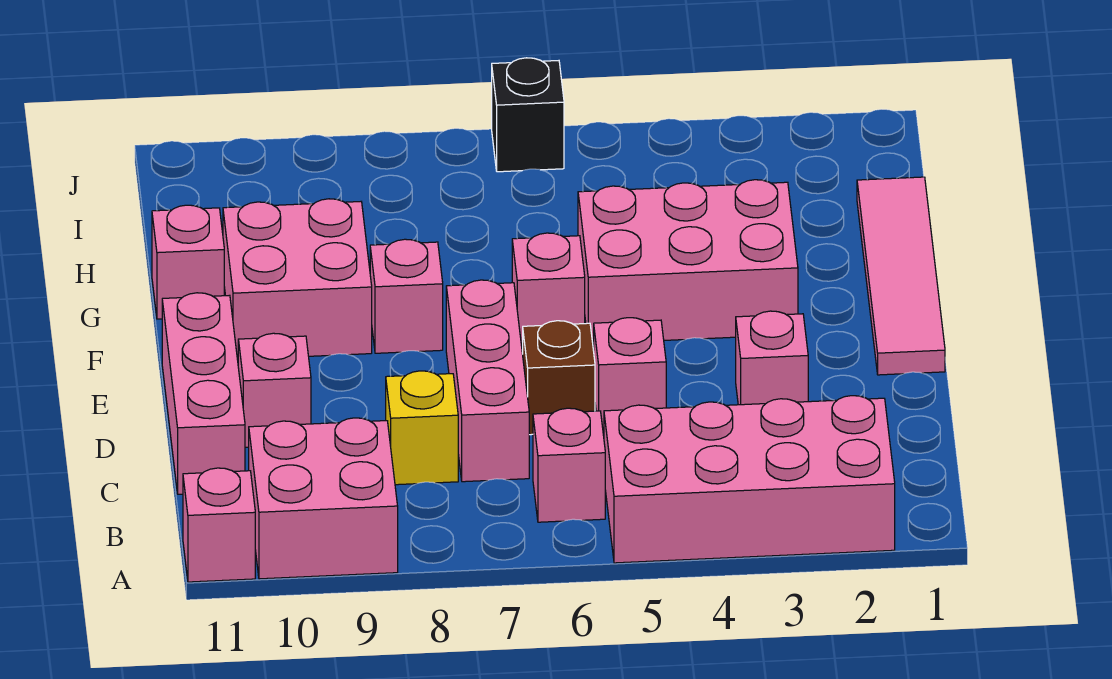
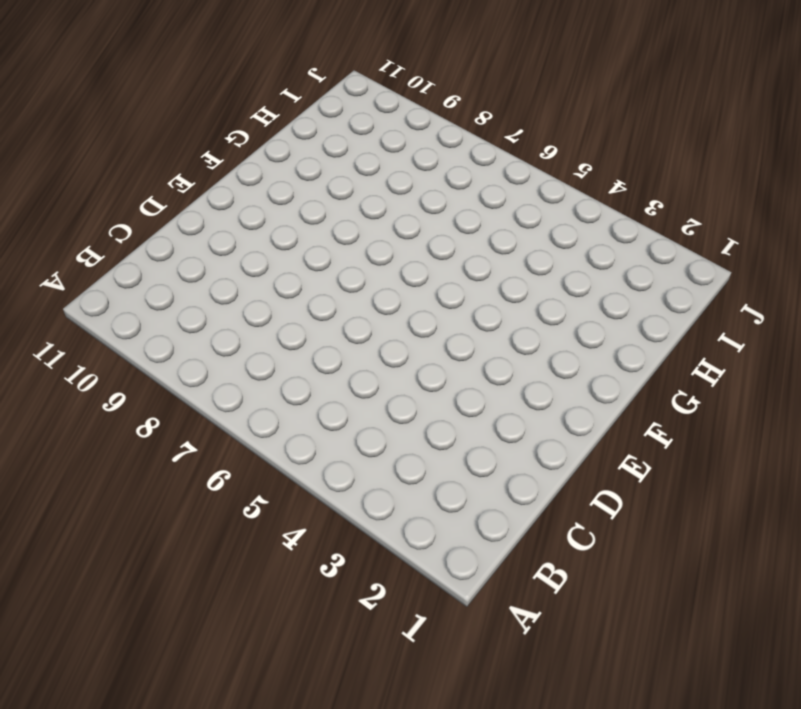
none -> pink brick A2:B5 level 1
none -> pink brick A9:B10 level 1
none -> pink brick A11 level 1

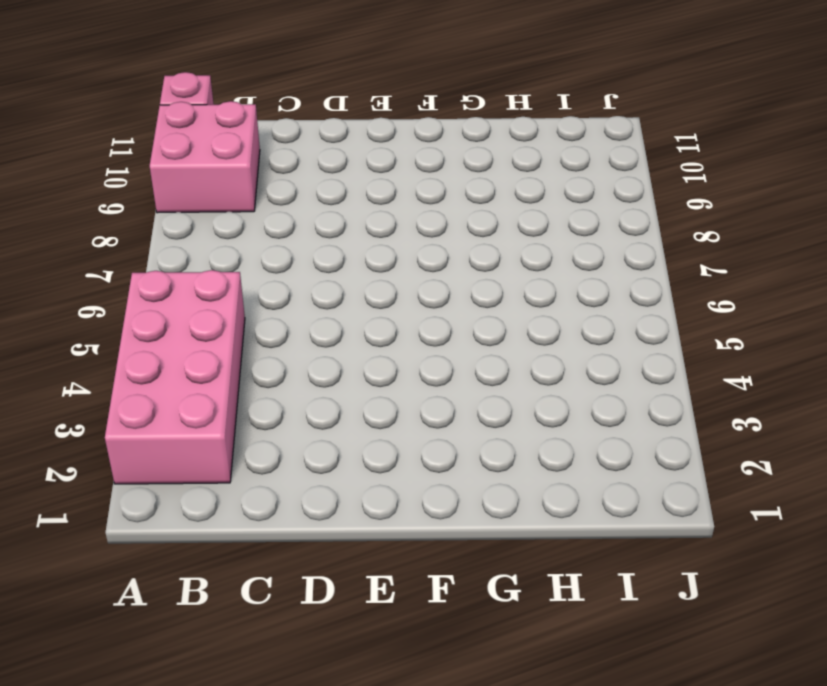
none -> pink brick B6 level 1
none -> pink brick C7:E7 level 1
none -> yellow brick C8 level 1

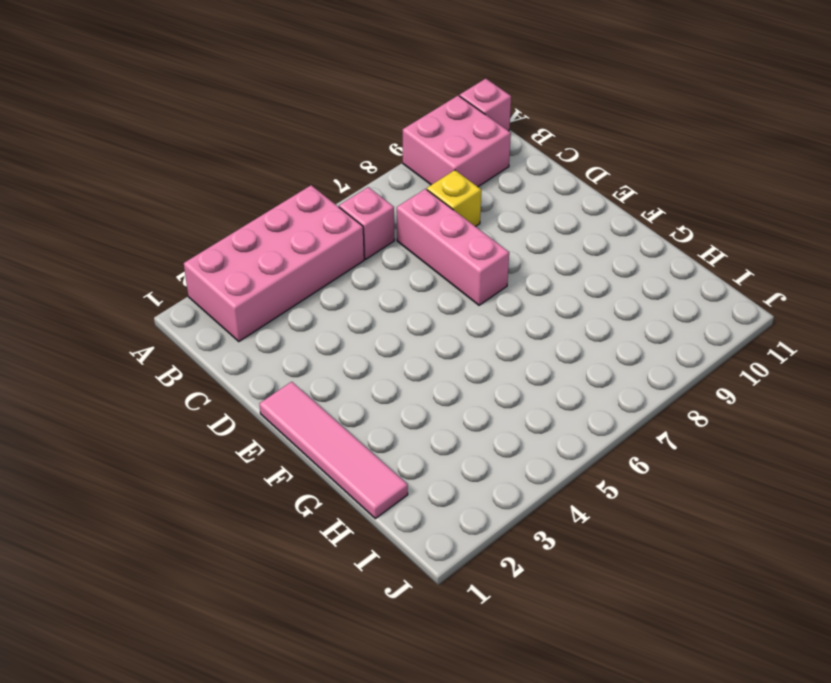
none -> pink brick C11:E11 level 1
none -> pink brick D3 level 1
none -> pink brick D5 level 1

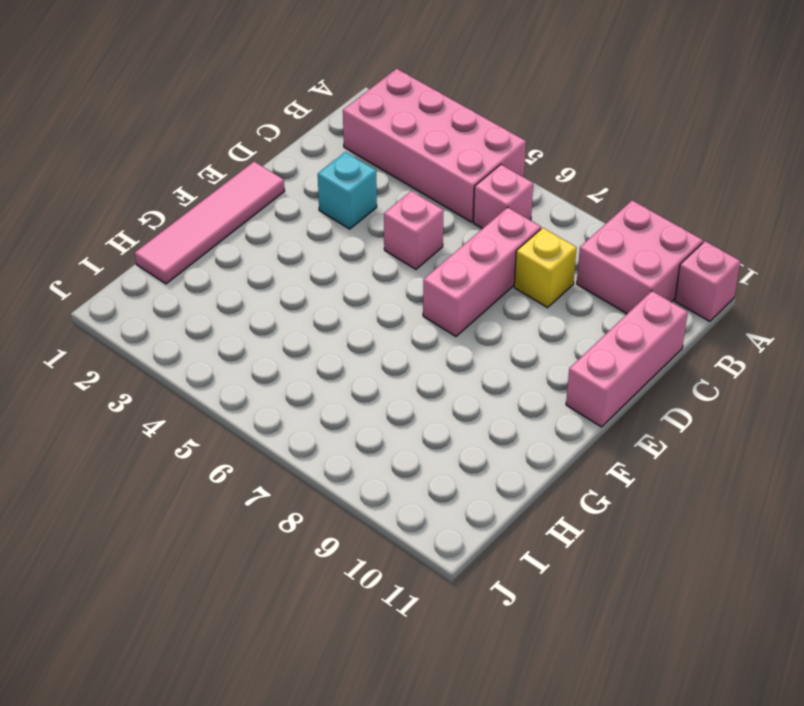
cyan brick D3 level 1 -> pink brick D3 level 1
none -> brown brick D6 level 1
none -> pink brick D10 level 1
none -> pink brick F3:G5 level 1

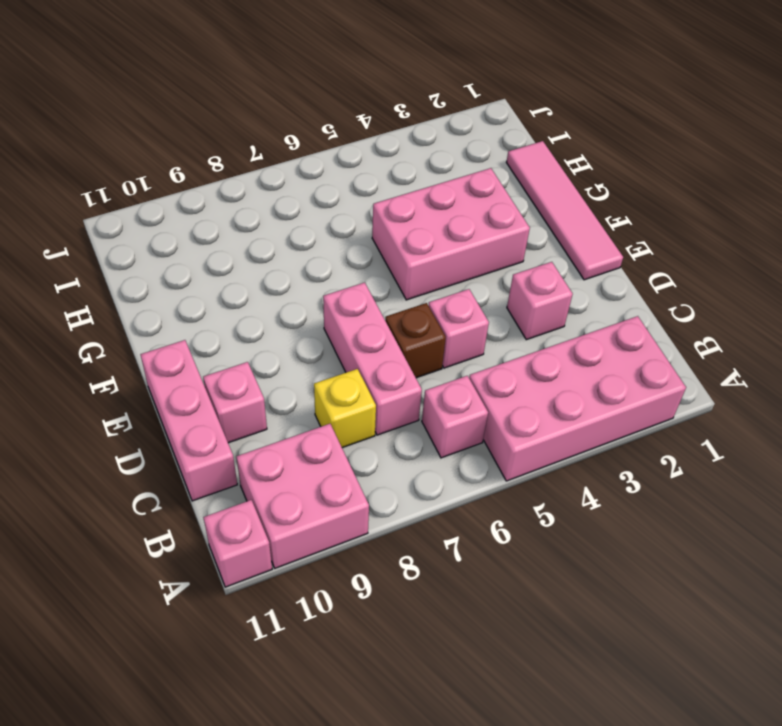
none -> pink brick F6 level 1
none -> pink brick F8 level 1
none -> pink brick F9:G10 level 1

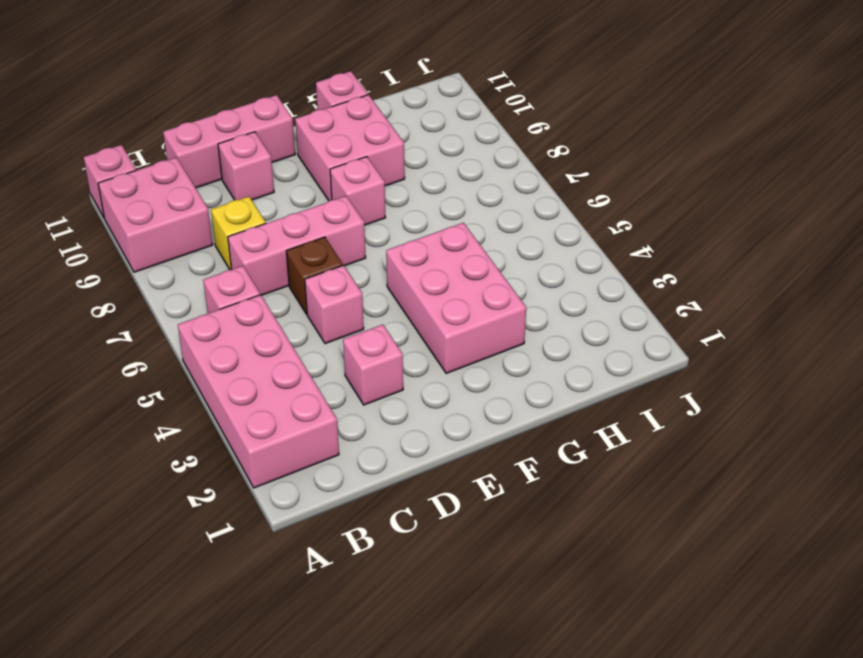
none -> pink tile E1:H1 level 1
none -> pink brick F6 level 1
none -> black brick J6 level 1

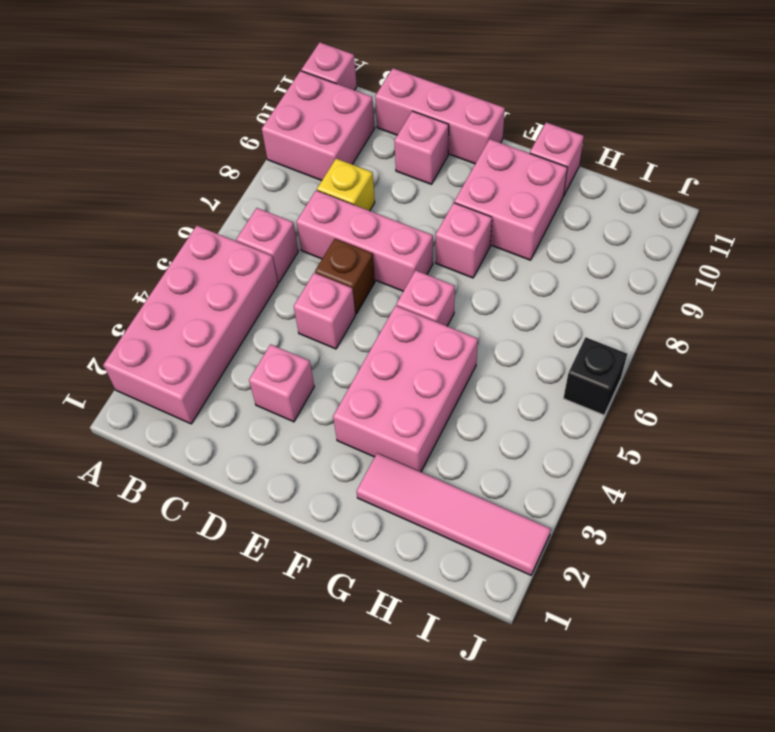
pink tile G2:J2 level 1 -> pink tile E1:H1 level 1

